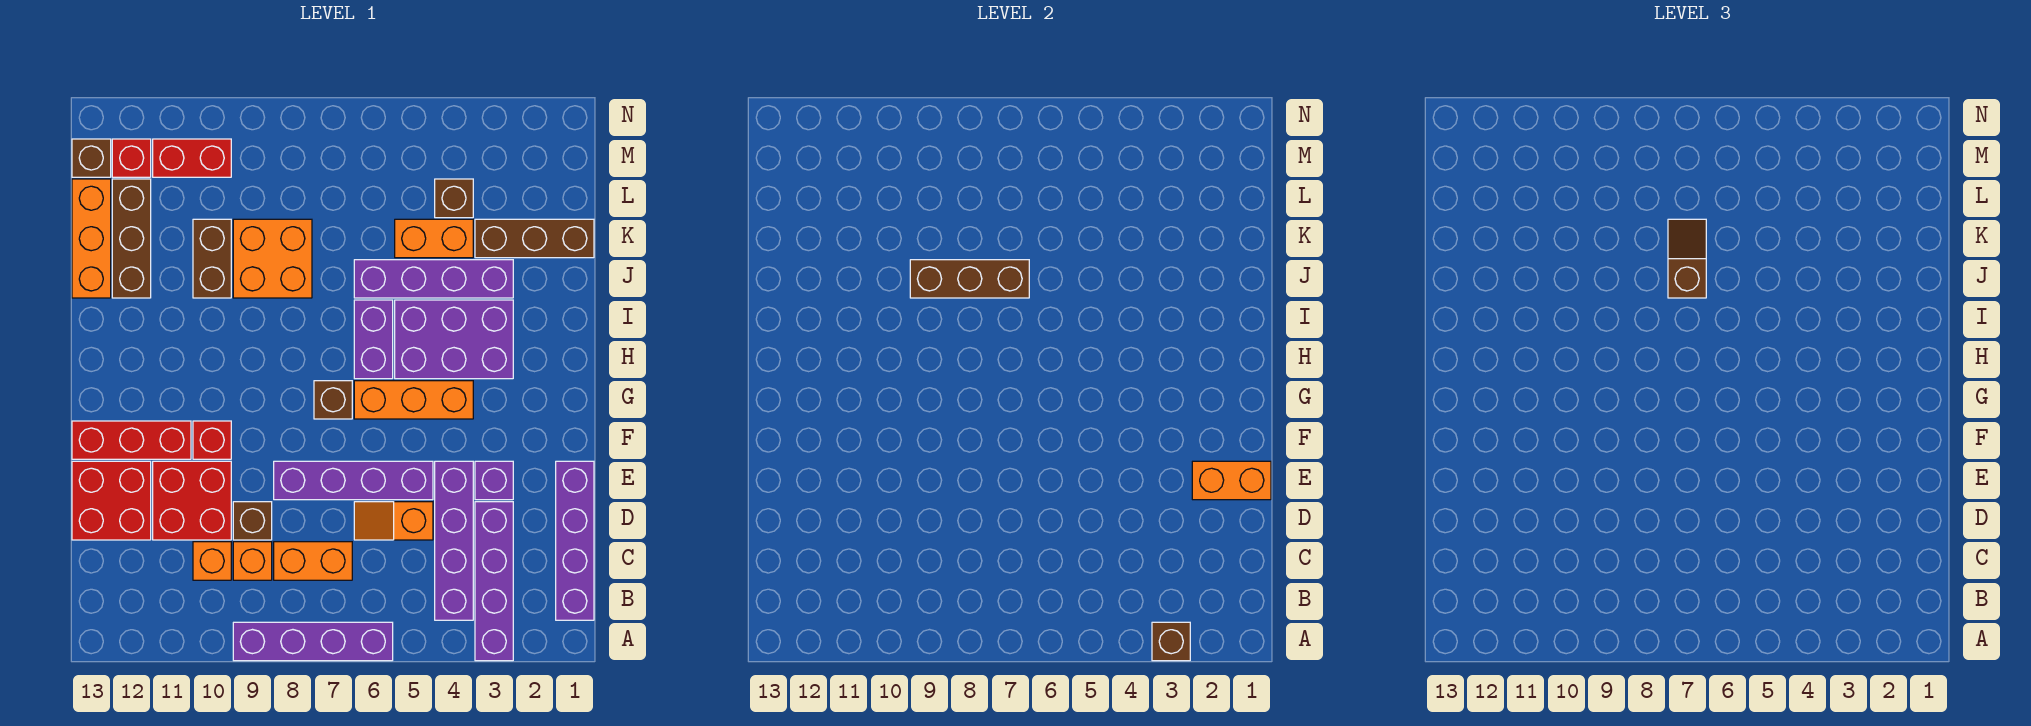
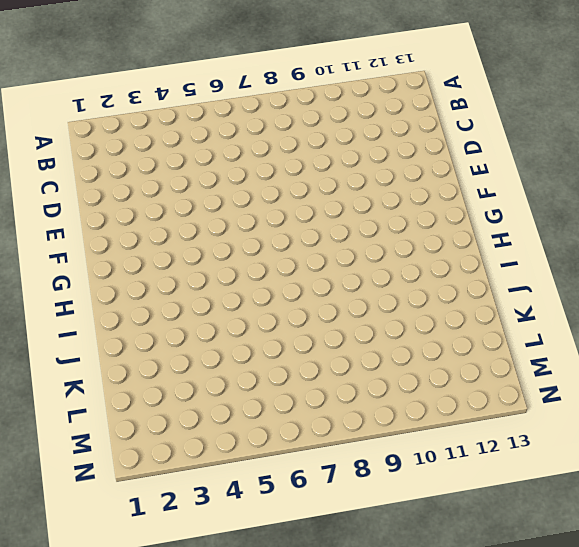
none -> purple brick A3:D3 level 1
none -> purple brick A6:A9 level 1
none -> purple brick B1:E1 level 1
none -> purple brick B4:E4 level 1

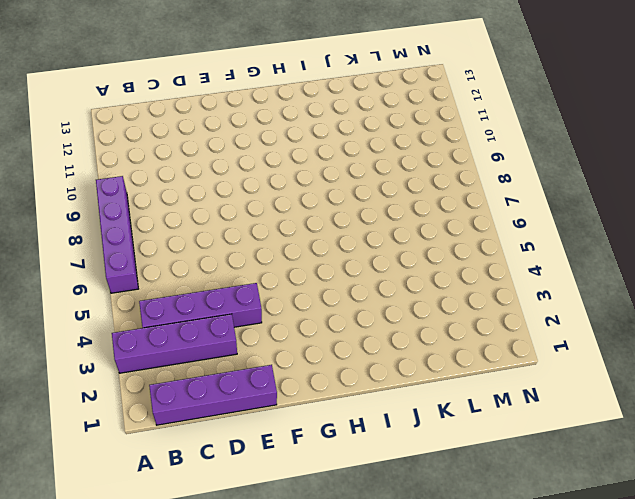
none -> orange brick C7:C8 level 1
none -> orange brick C9 level 1
none -> orange brick C10 level 1
none -> orange slope D5:D6 level 1 top 5

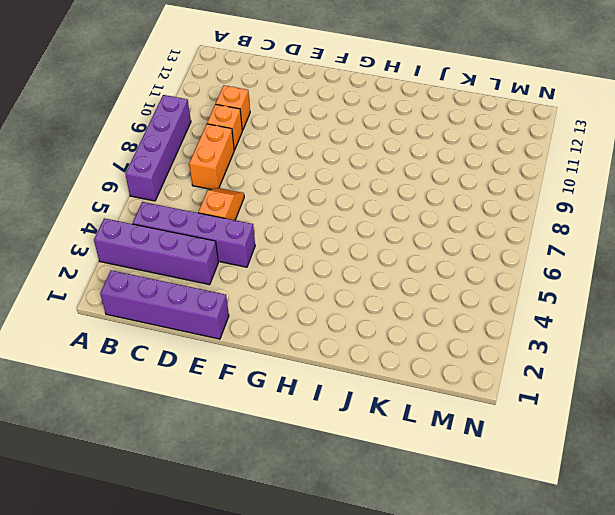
none -> brown brick D9 level 1
none -> red brick D10:E11 level 1
none -> red brick D12:E13 level 1
none -> purple brick E3 level 1

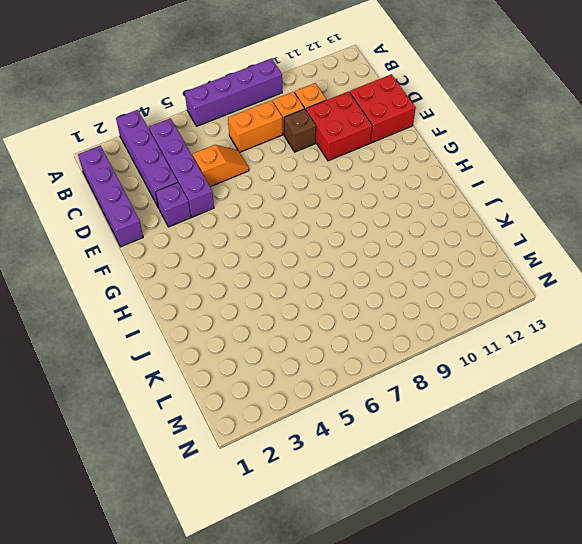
none -> purple brick E5:E8 level 1
none -> red brick F10 level 1
none -> red brick F11:F13 level 1
none -> orange brick G4:G6 level 1

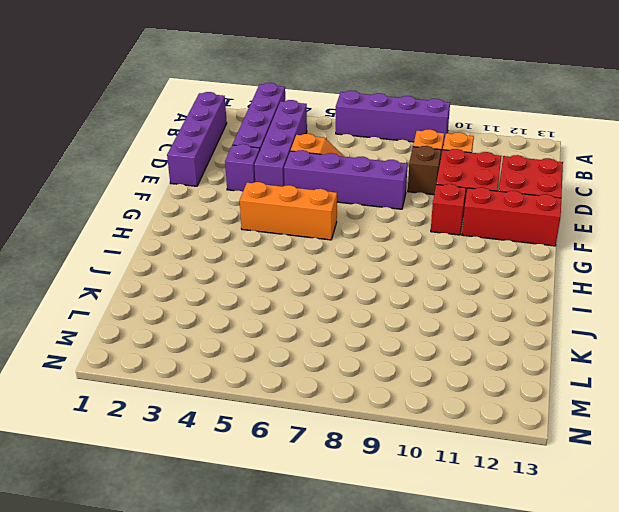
none -> orange brick C7:C8 level 1
none -> brown brick G7 level 1
none -> purple brick H3:I5 level 1
none -> purple brick H6:I6 level 1

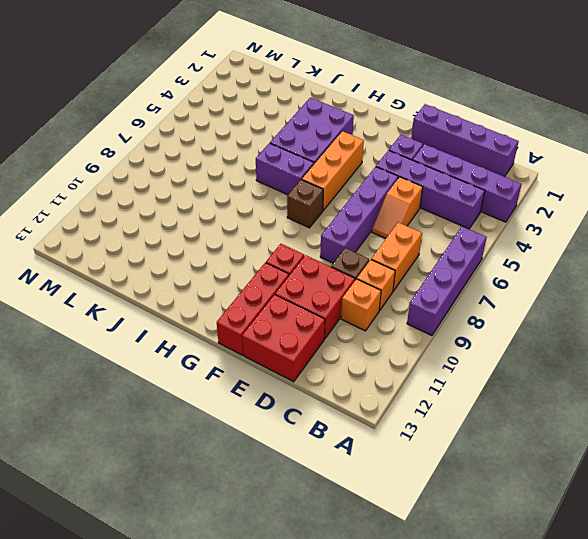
none -> purple brick J3:J6 level 1
none -> orange brick J8:K9 level 1
none -> brown brick J10:K10 level 1
none -> brown brick J12:L12 level 1

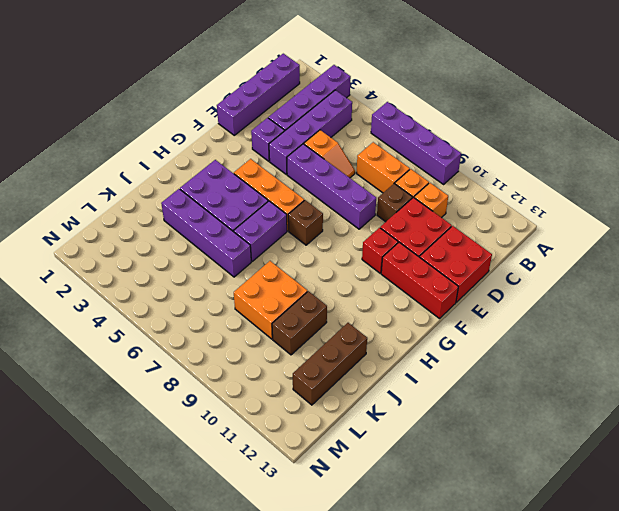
none -> orange brick J13:L13 level 1
none -> brown brick K1:K3 level 1
none -> orange brick K4:K5 level 1
none -> brown brick L4 level 1

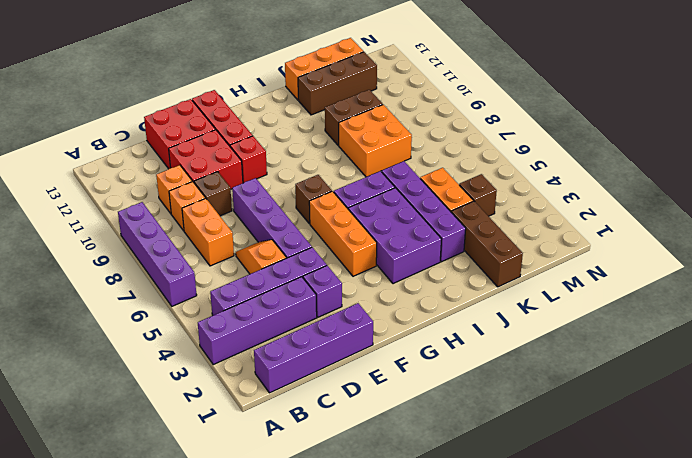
none -> red brick M10:M11 level 1
none -> red brick M12 level 1
none -> brown brick M13 level 1
none -> brown brick A3 level 2

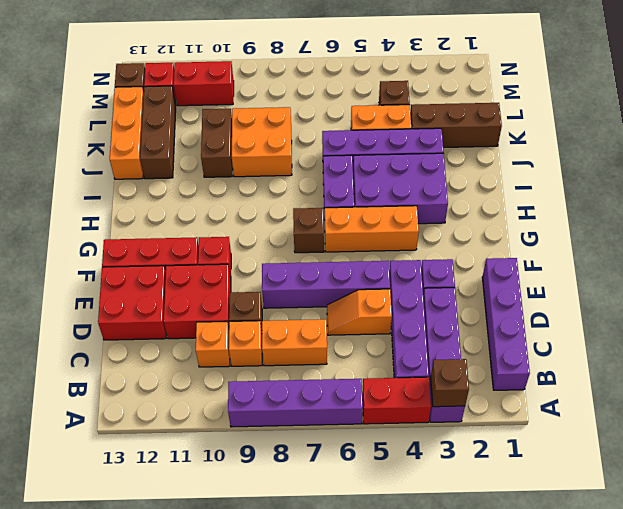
red brick A4:A5 level 1 -> none
none -> orange brick E1:E2 level 2
none -> brown brick J7:J9 level 2
none -> brown slope J7:K7 level 3 top J

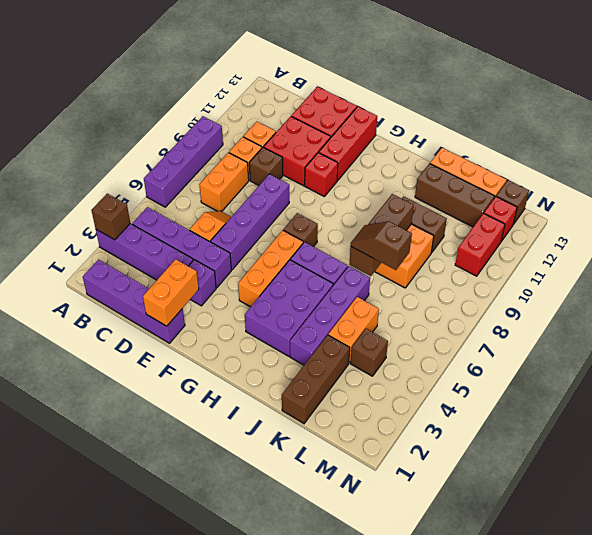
brown slope J7:K7 level 3 top K -> brown slope J7:K7 level 3 top J

